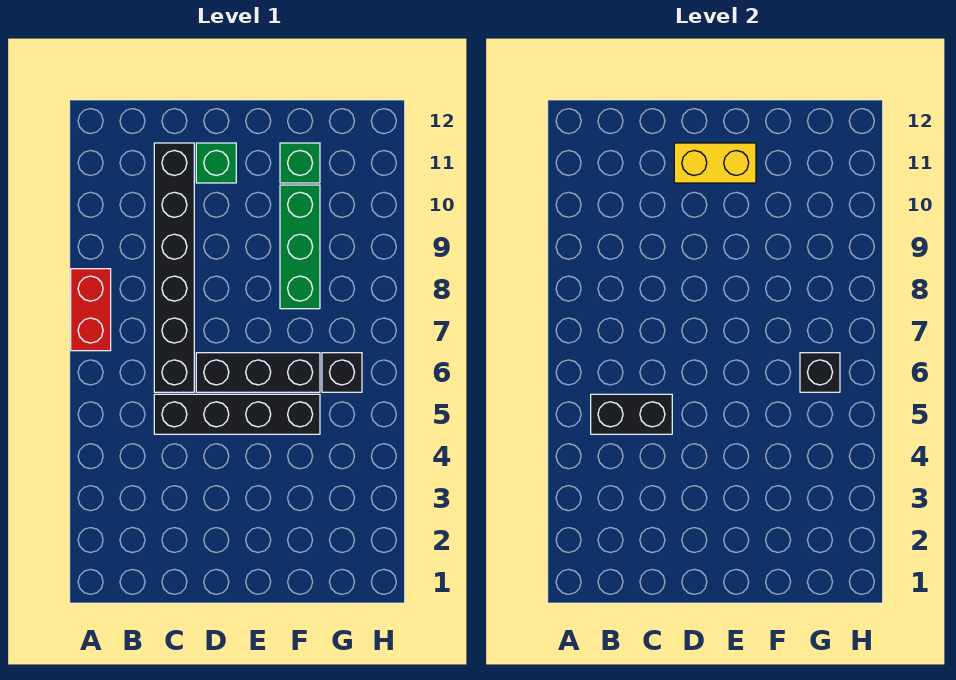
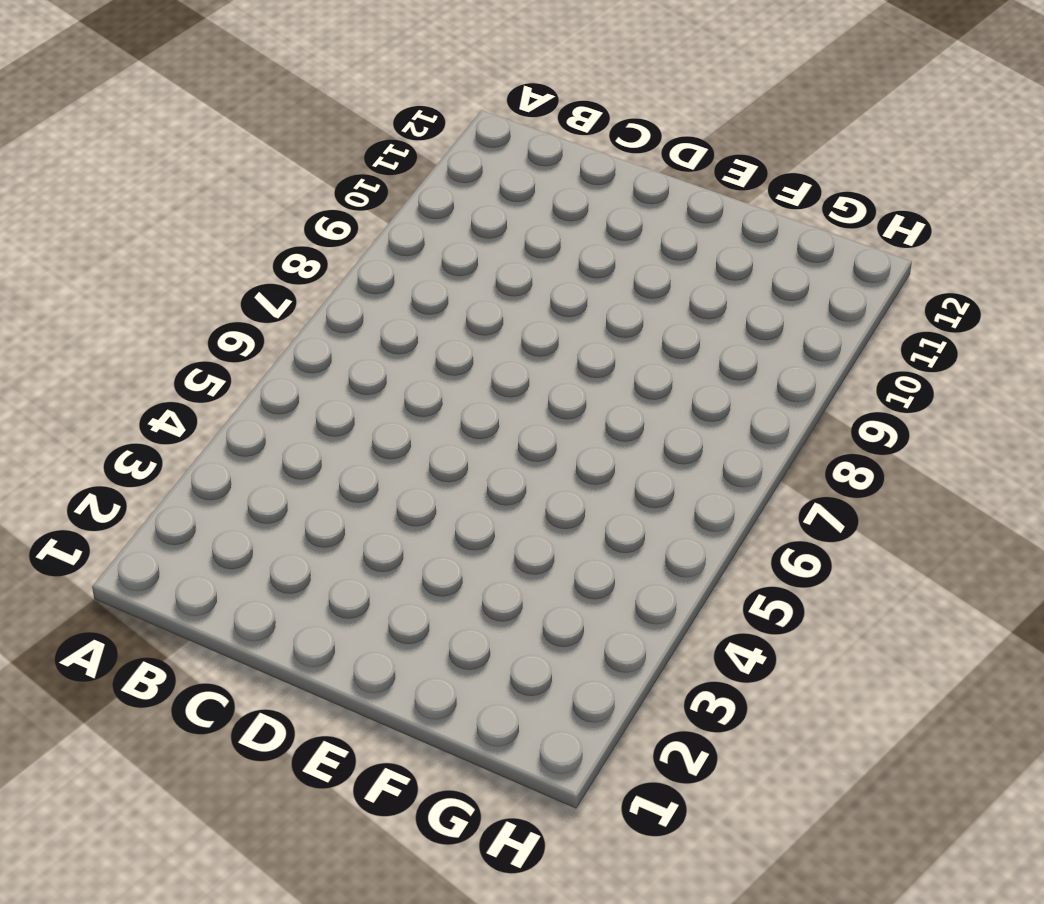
none -> red brick A7:A8 level 1
none -> black brick C5:F5 level 1

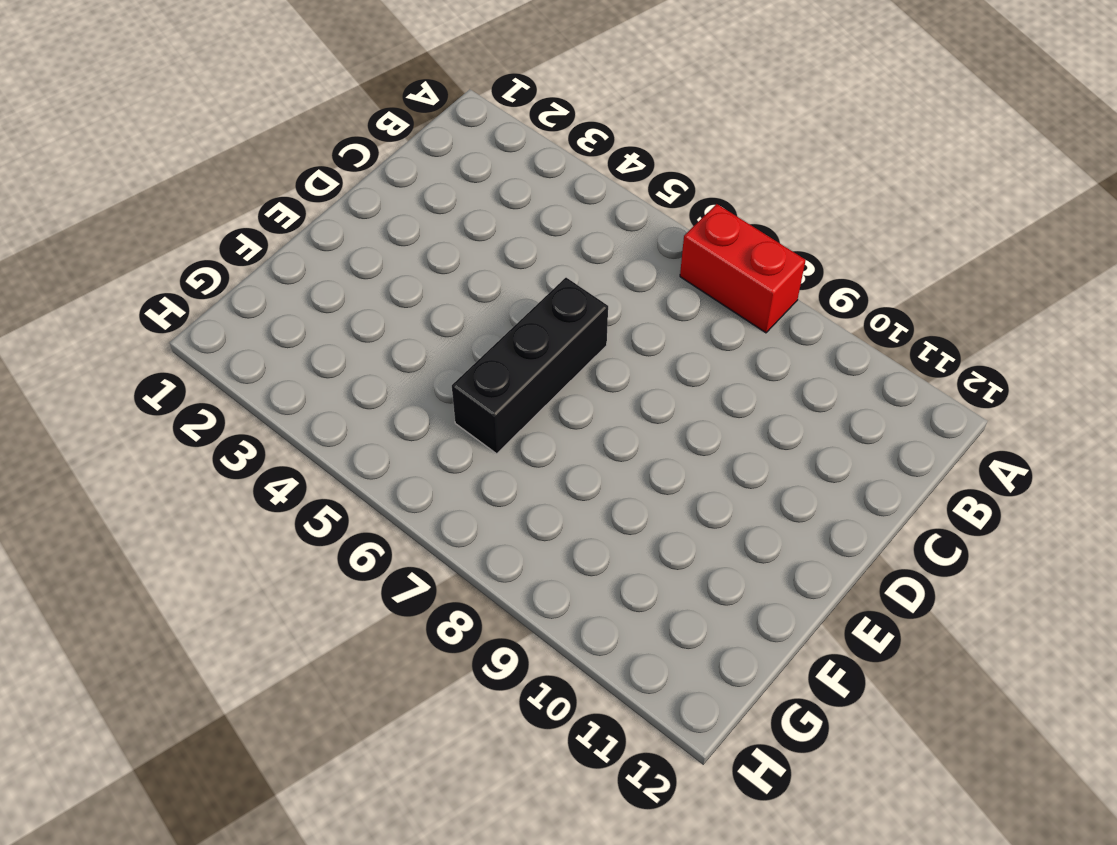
none -> black brick C5:F5 level 1
none -> black brick C6:C11 level 1

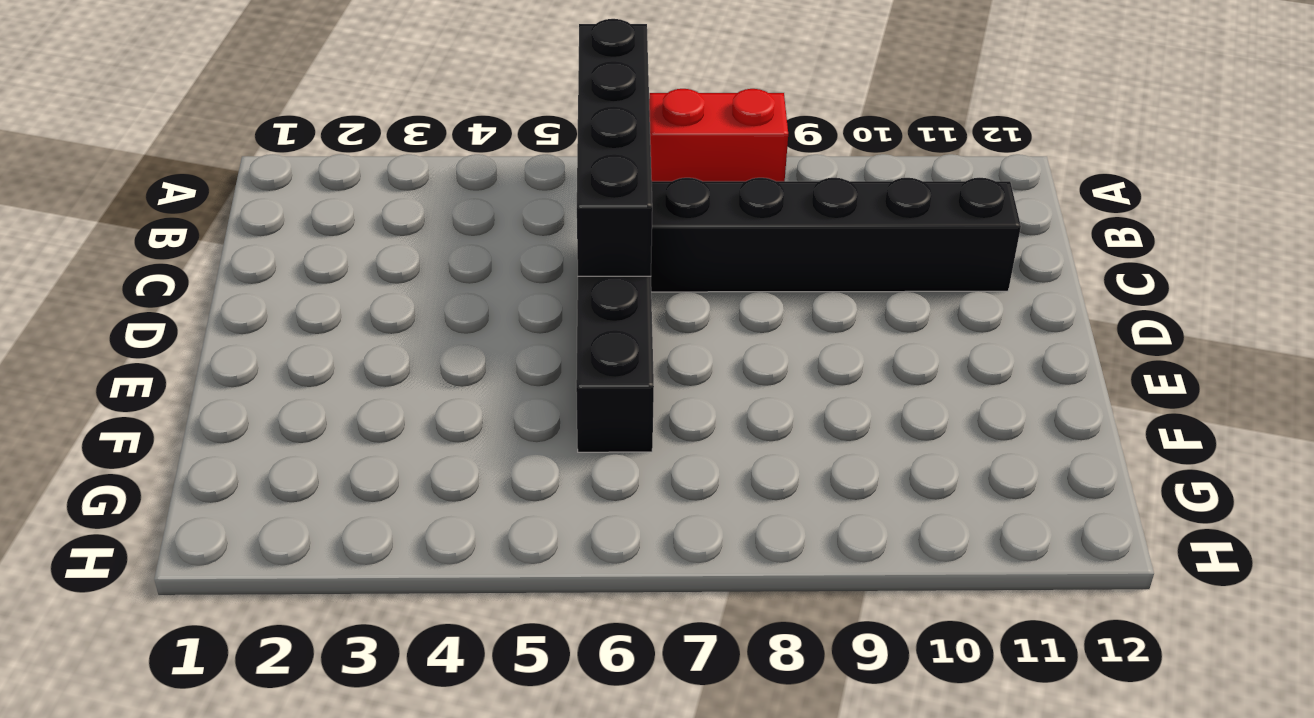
black brick A6:D6 level 2 -> black brick C5:F5 level 1
none -> green brick D11 level 1
none -> green brick F8:F10 level 1

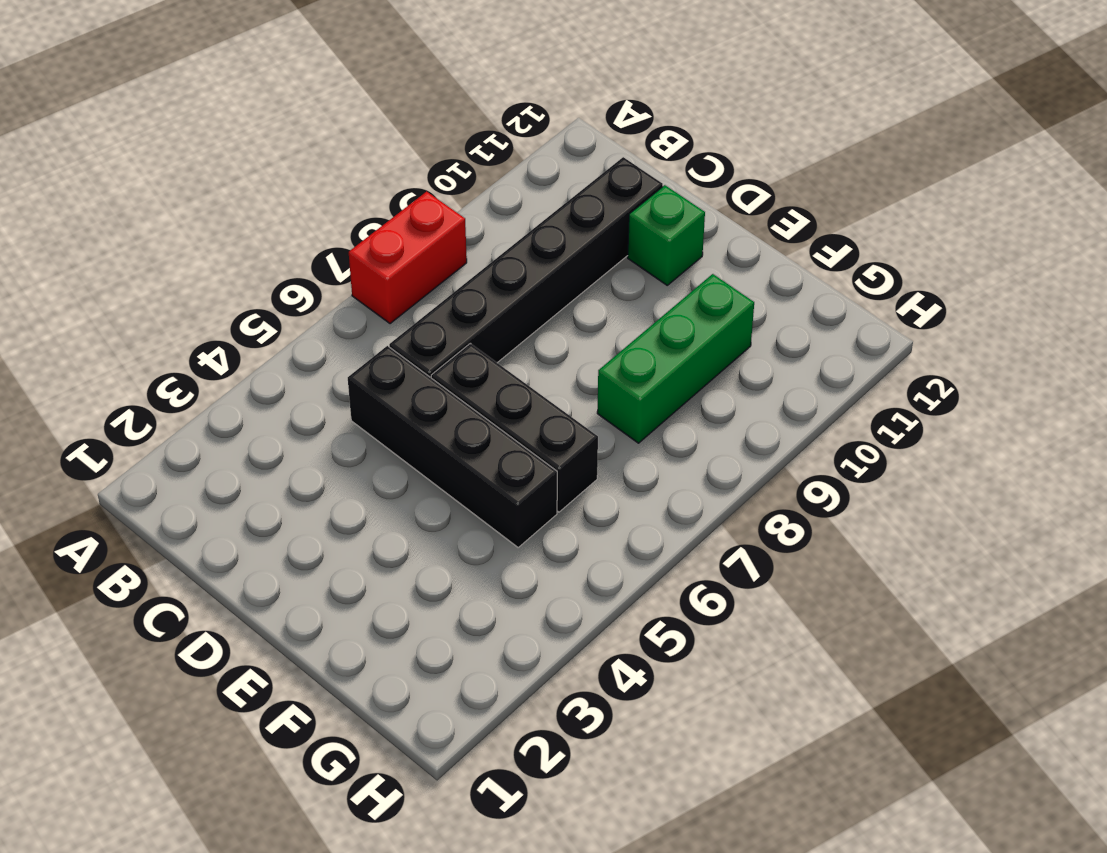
none -> green brick F11 level 1
none -> black brick G6 level 1

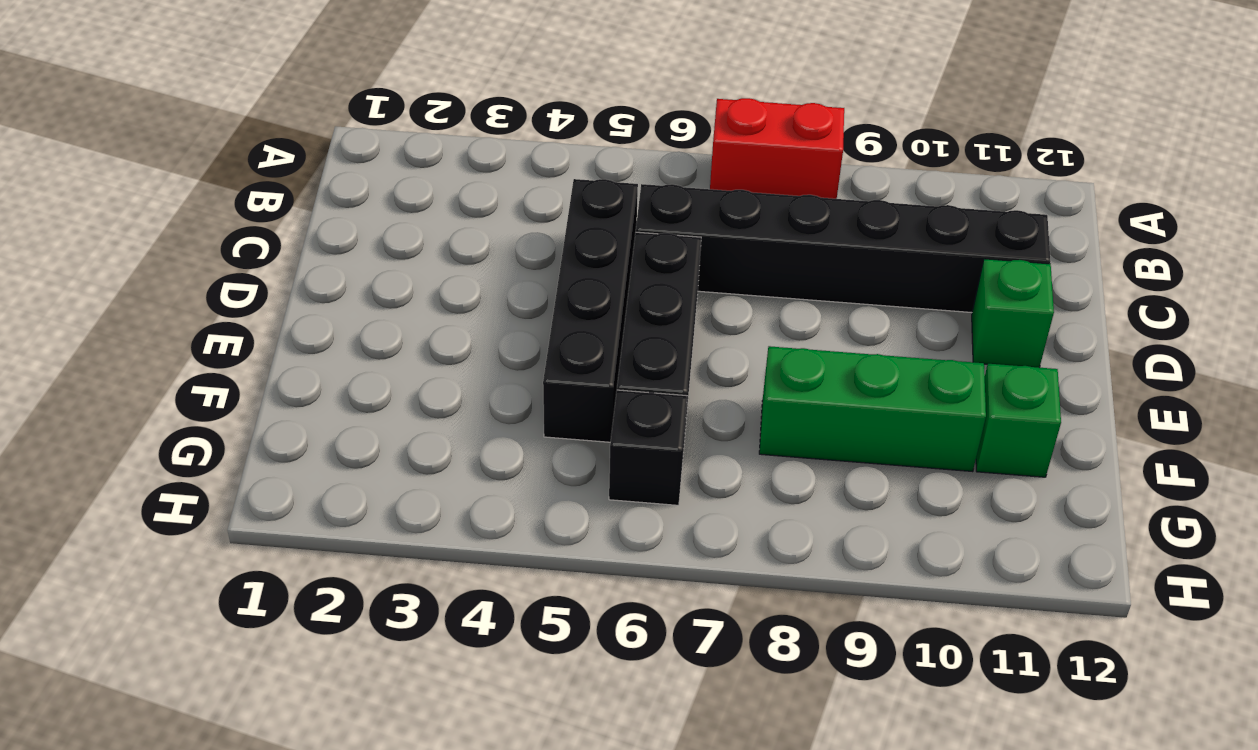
none -> black brick B5:C5 level 2
none -> yellow brick D11:E11 level 2

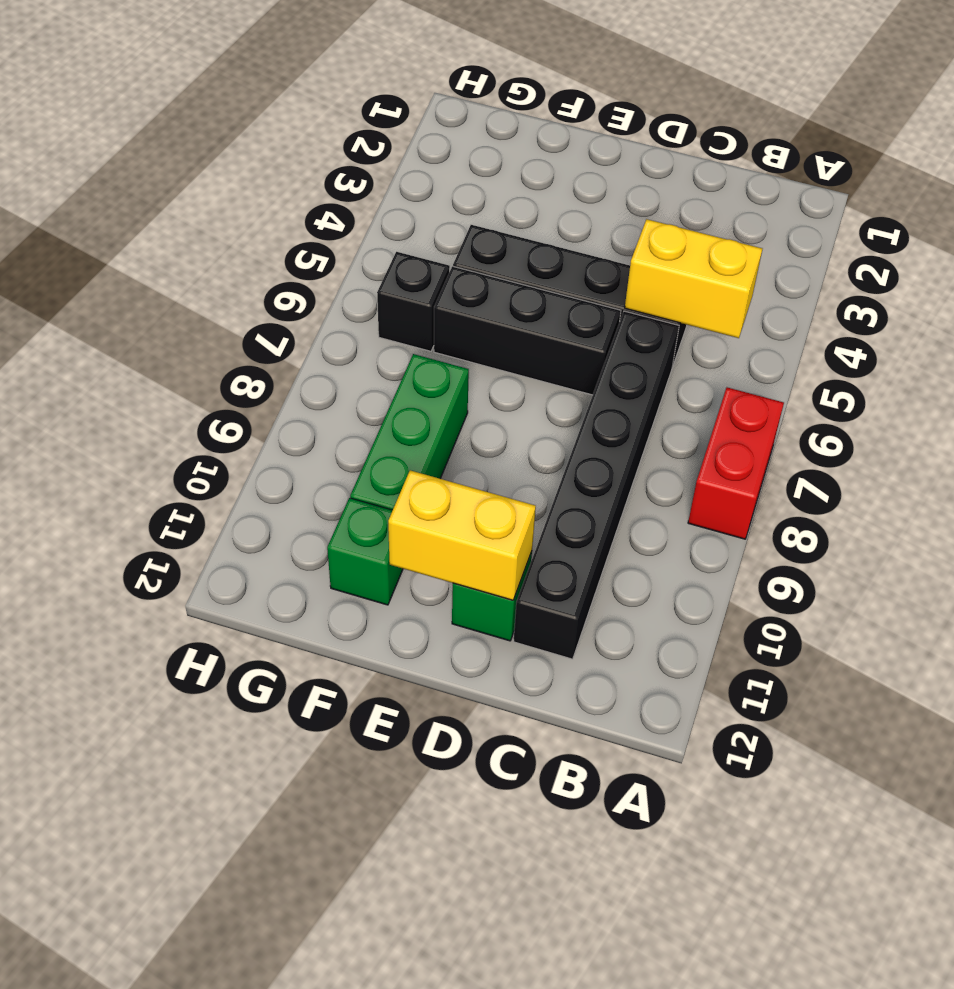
yellow brick B5:C5 level 2 -> black brick B5:C5 level 2
none -> black brick G6 level 2

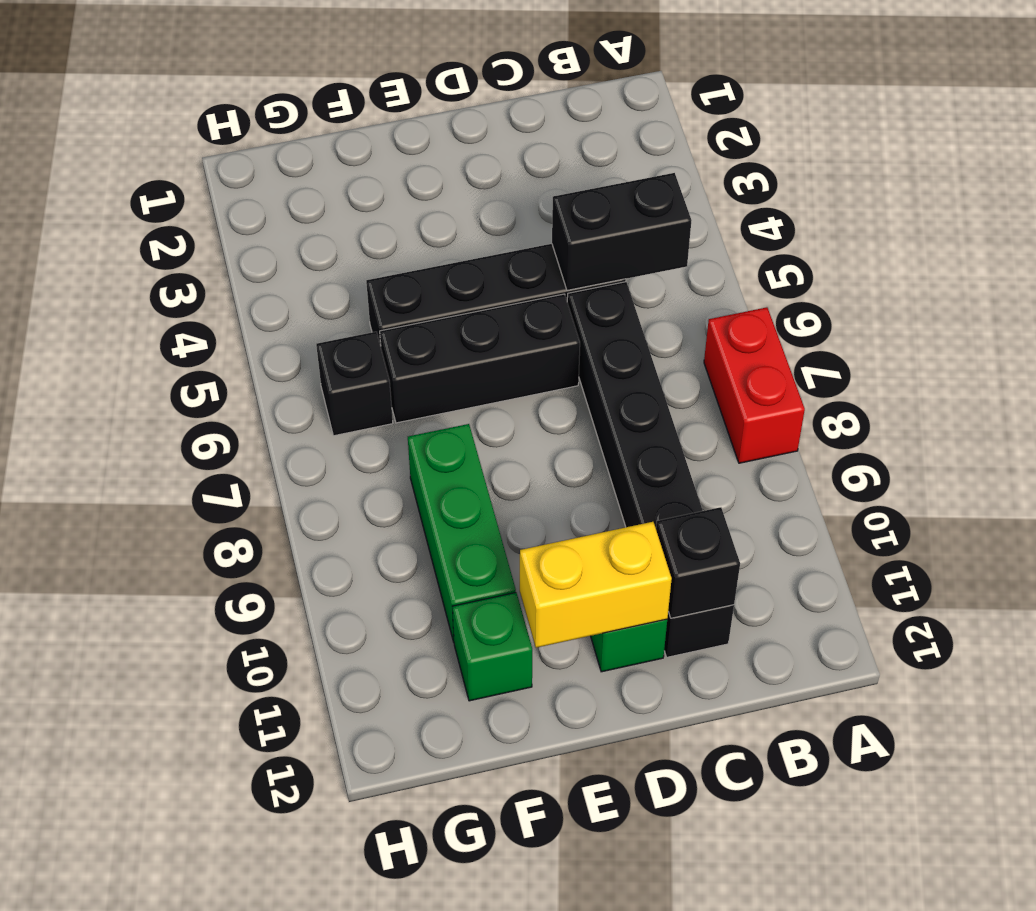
black brick C11 level 2 -> black brick G6 level 2

